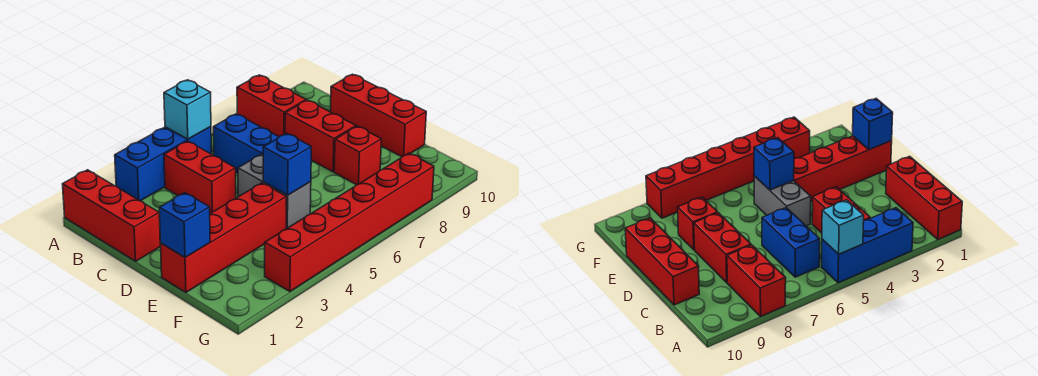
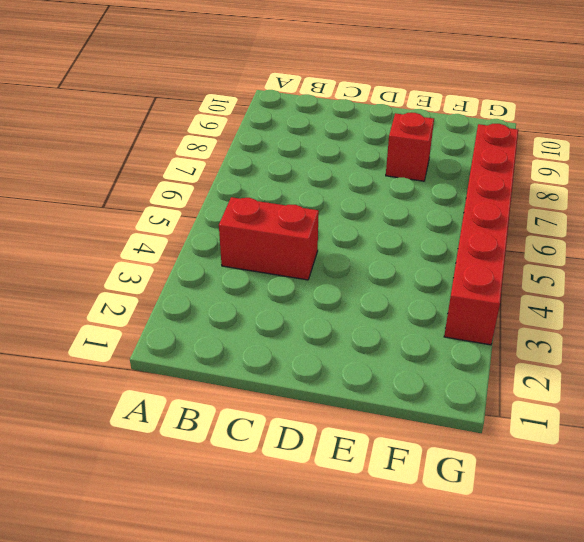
none -> red brick A1:C1 level 1
none -> blue brick A3:A5 level 1
none -> red brick A8:B8 level 1

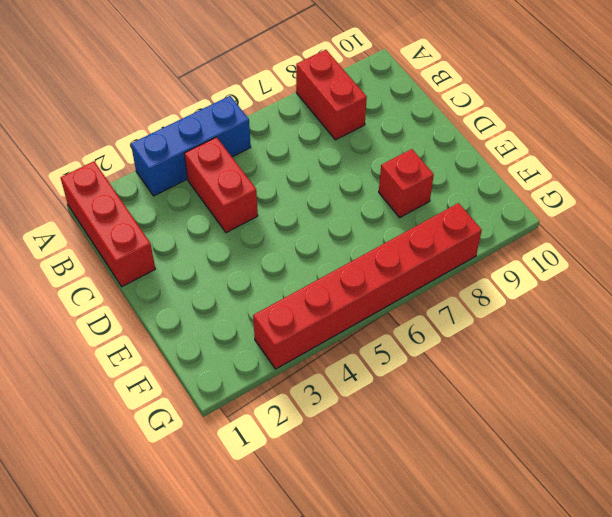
none -> blue brick B6:C6 level 1
none -> red brick C8:D8 level 1
none -> red brick C10:E10 level 1

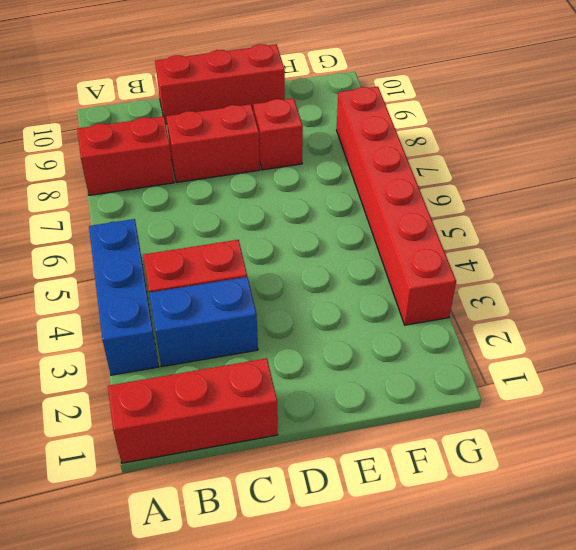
blue brick B3:C3 level 1 -> blue brick B6:C6 level 1
none -> grey brick D5:E5 level 1
none -> red brick E1:E4 level 1
none -> cyan brick A5 level 2

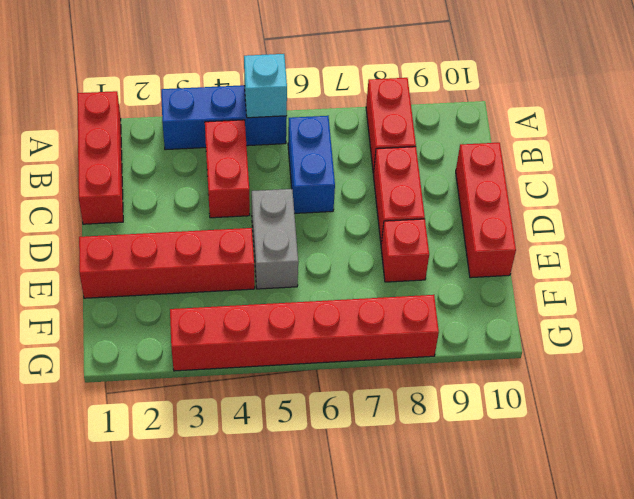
none -> blue brick E1 level 2
none -> blue brick E5 level 2

